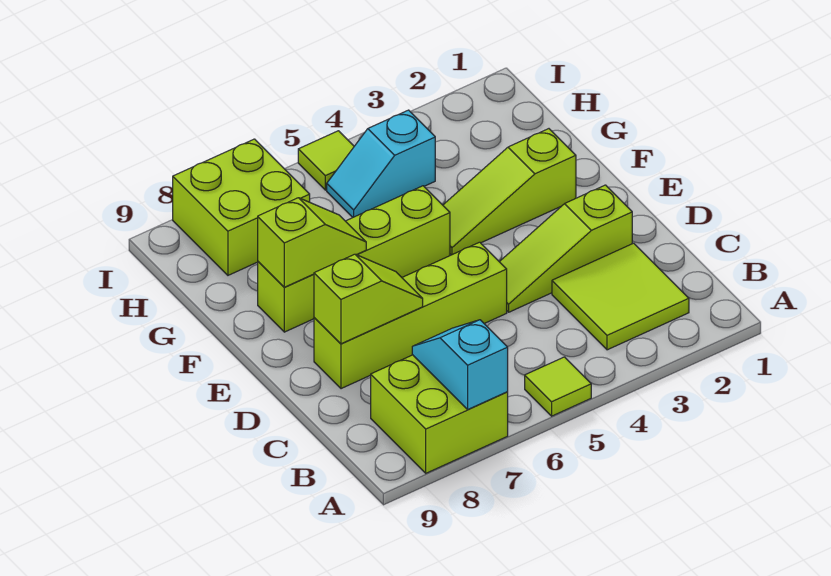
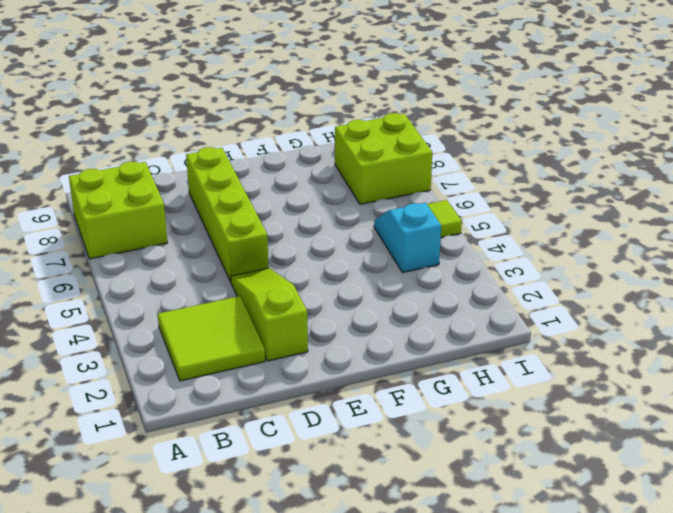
none -> lime tile A5 level 1
none -> lime slope F2:F4 level 1 top 2
none -> lime brick F5:F8 level 1

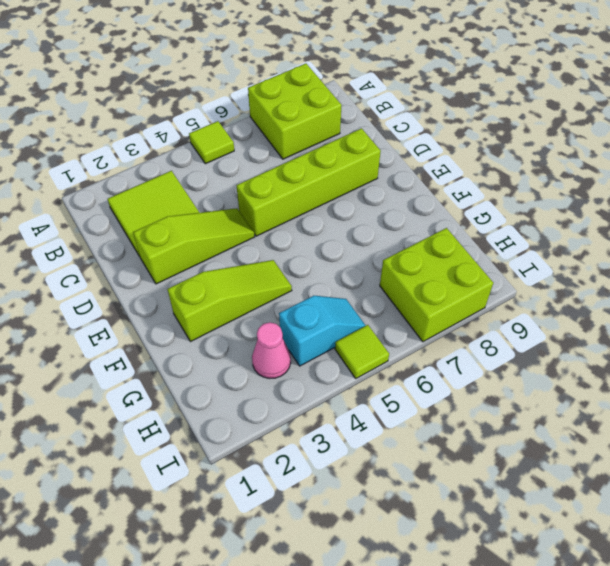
pink cone H3 level 1 -> none
none -> lime brick F5:F8 level 1
none -> cyan slope A7:B7 level 2 top A
none -> lime slope D7:D8 level 2 top 8

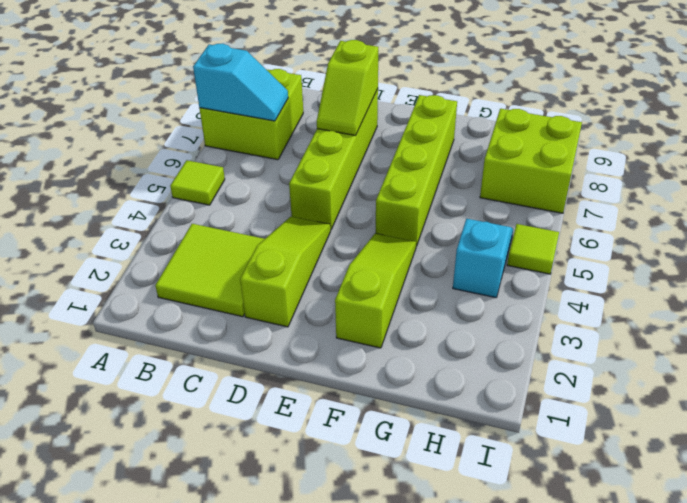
none -> lime slope F7:F8 level 2 top 8

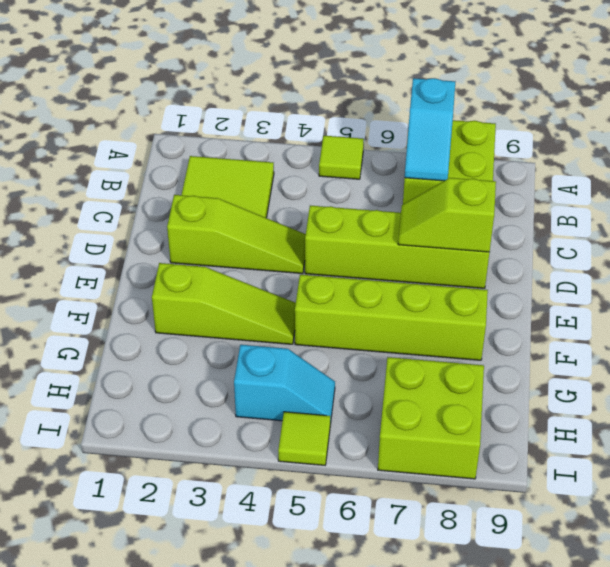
none -> lime slope F7:F8 level 2 top 8

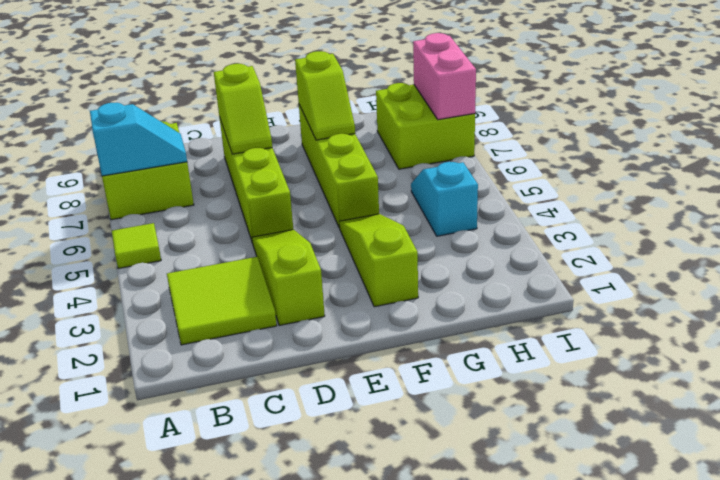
pink brick I7:I8 level 2 -> none
none -> lime tile I5 level 1

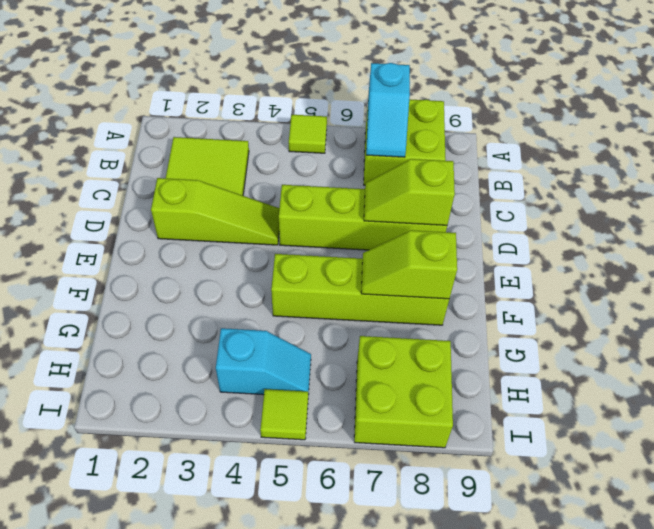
none -> lime slope F2:F4 level 1 top 2

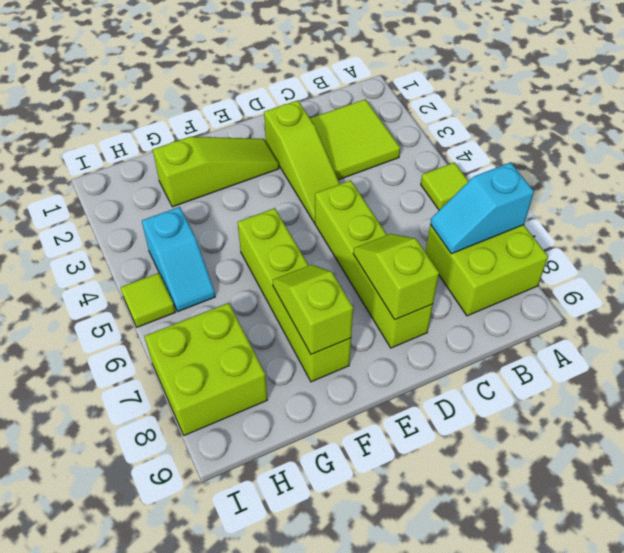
lime slope E2:G2 level 1 top G -> lime slope F2:F4 level 1 top 2

